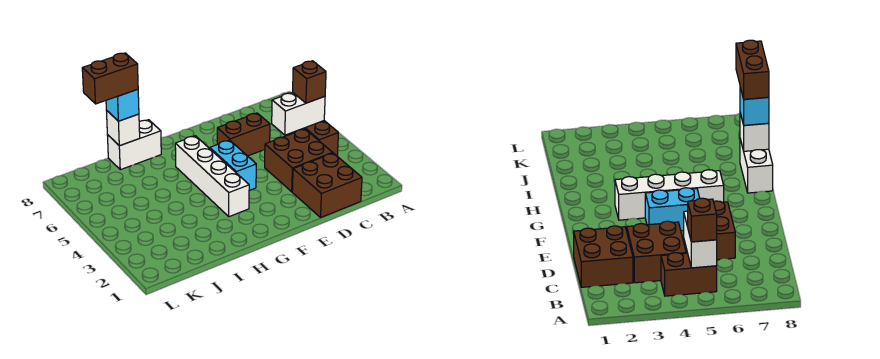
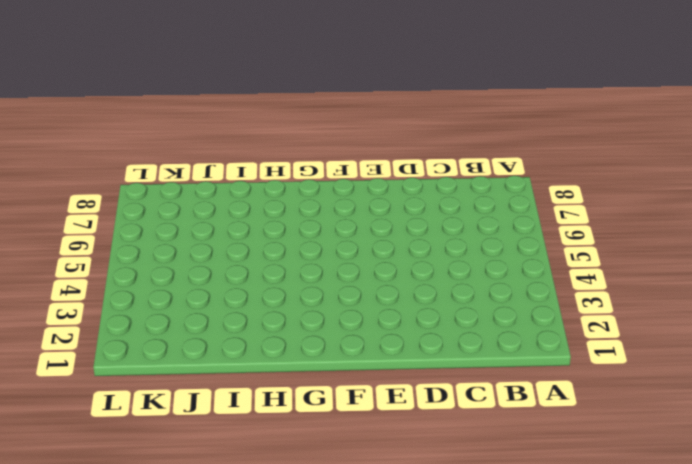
none -> brown brick B4:B5 level 1
none -> brown brick C1:D2 level 1
none -> brown brick C3:D4 level 1

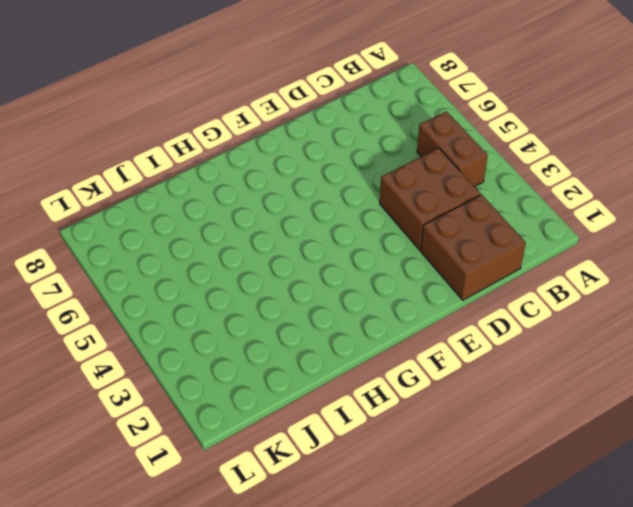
none -> brown brick D6:E6 level 1
none -> cyan brick F4:F5 level 1
none -> white brick G3:G6 level 1

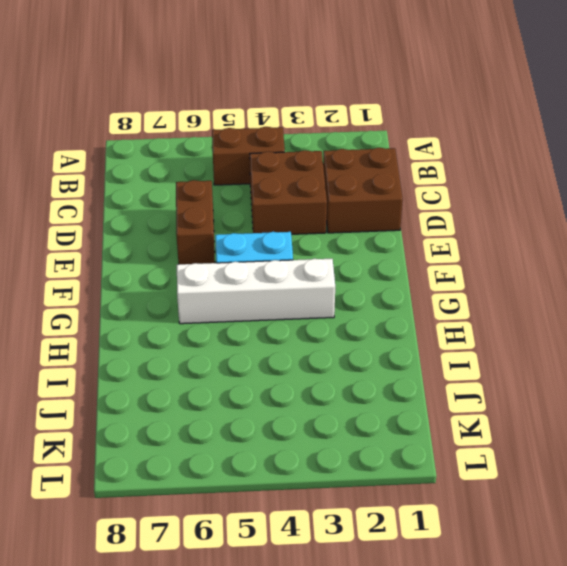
none -> white brick H8:I8 level 1
none -> white brick B5:C5 level 2
none -> white brick I8 level 2

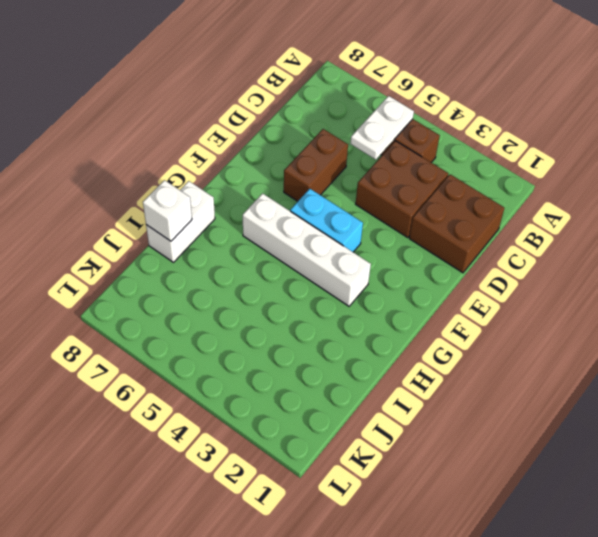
white plate B5:C5 level 2 -> white brick B5:C5 level 2
none -> brown brick B5 level 3
none -> cyan brick I8 level 3
none -> brown brick I8:J8 level 4

